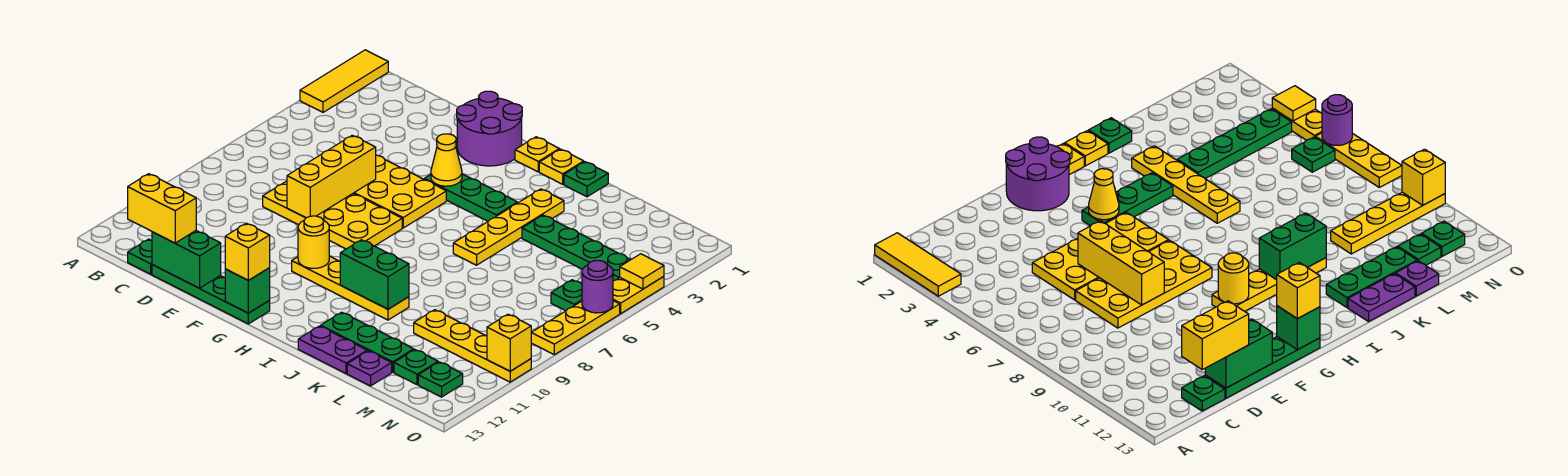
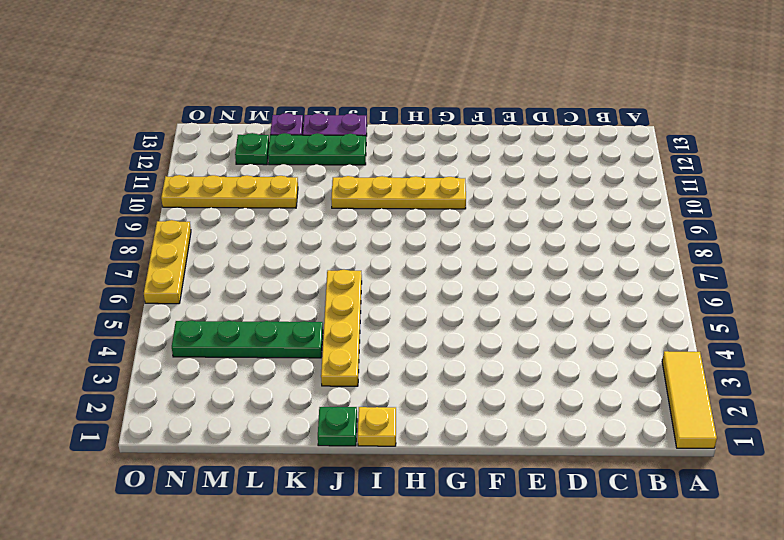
none -> green plate C13 level 1
none -> yellow plate D5:G6 level 1
none -> yellow plate D7:G8 level 1
none -> green plate D13:G13 level 1

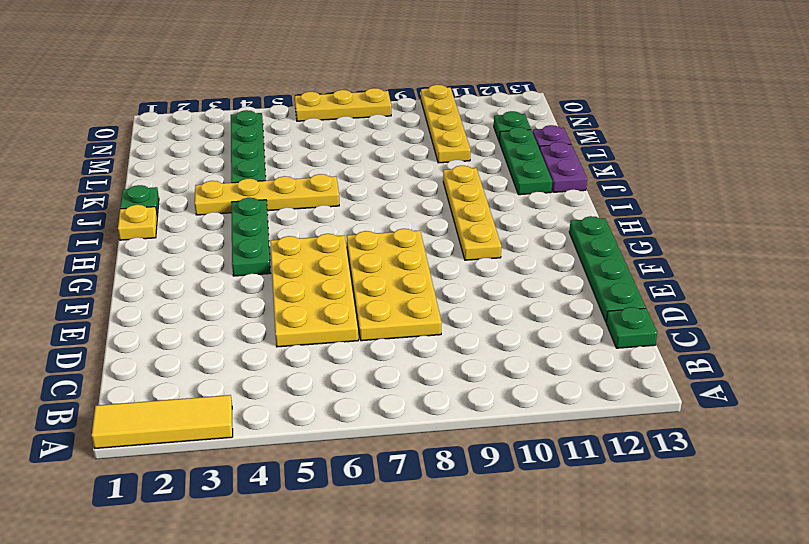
none -> purple round brick F1:G2 level 1
none -> yellow plate H1 level 1
none -> green plate N6 level 1
none -> green plate N12 level 1

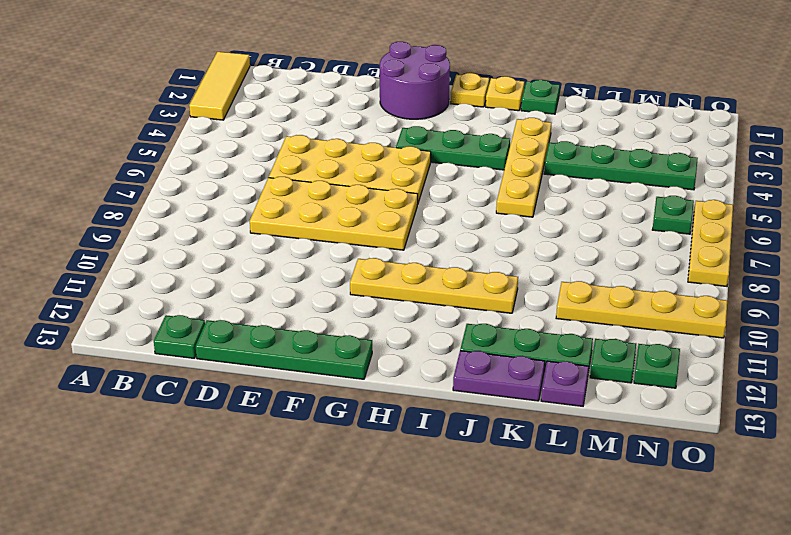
none -> yellow plate O4:O5 level 1
none -> green brick D13:E13 level 2
none -> yellow brick E6:E8 level 2
none -> yellow cone G4 level 2

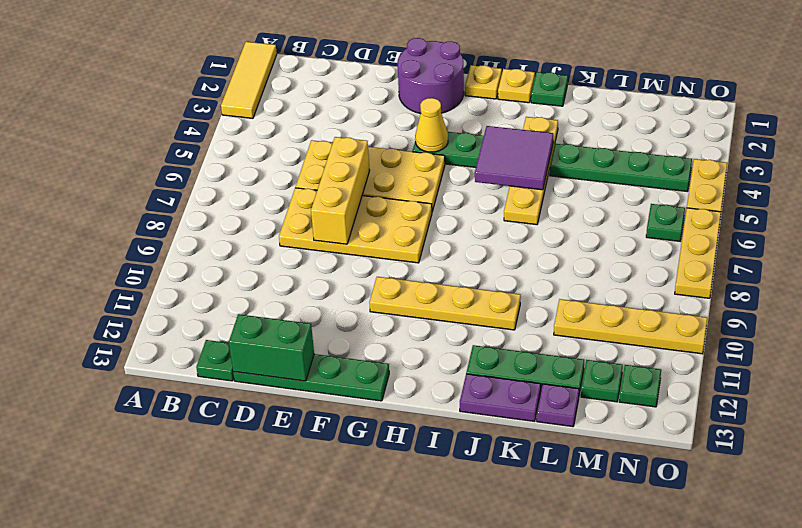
purple tile I4:J5 level 2 -> none
none -> yellow round brick G10 level 2
none -> green brick G13 level 2
none -> green brick I10:J10 level 2
none -> yellow tile O4 level 2

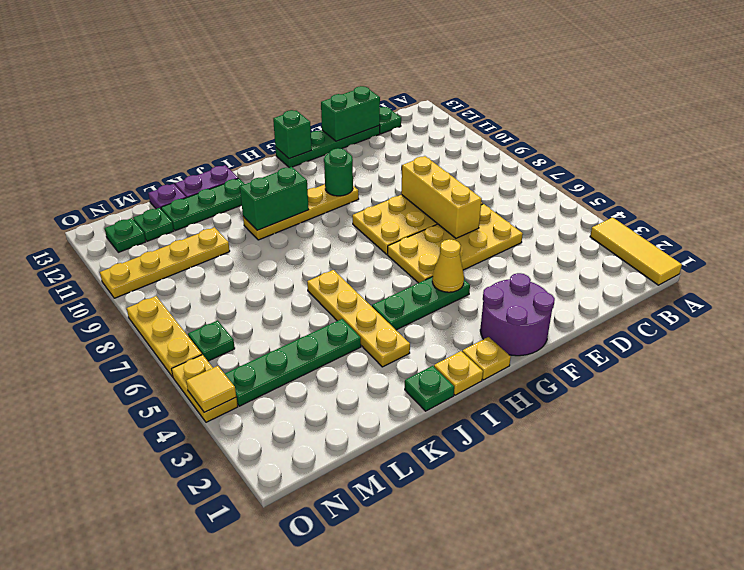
green round brick G10 level 2 -> yellow round brick G10 level 2
none -> purple round brick O6 level 2
none -> yellow brick O10 level 2
none -> yellow brick C13:D13 level 3
none -> yellow brick G13 level 3

